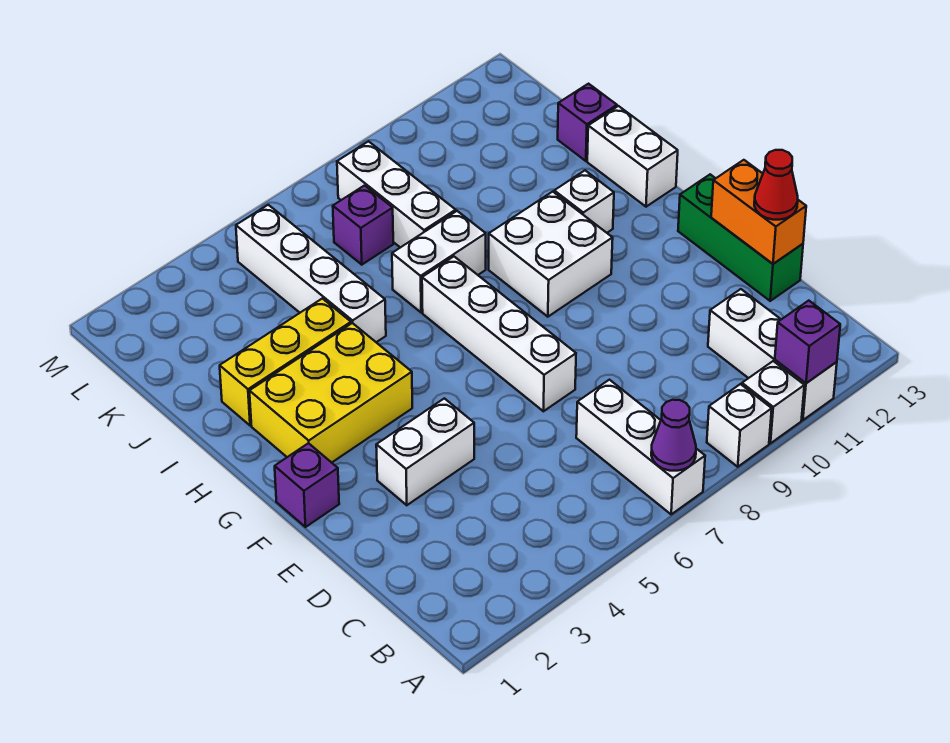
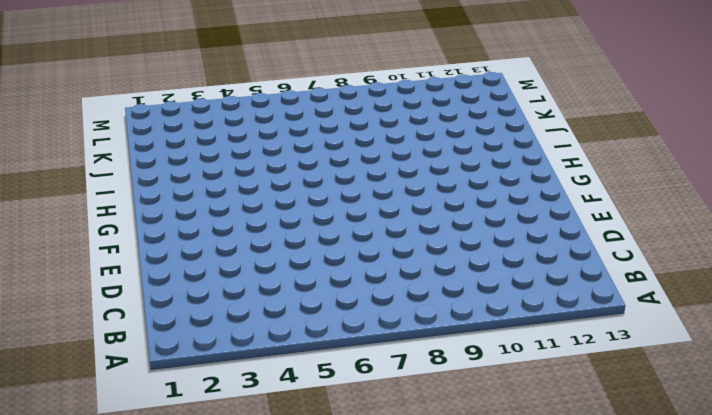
none -> white brick A7:C7 level 1
none -> white brick A9 level 1
none -> white brick A10 level 1

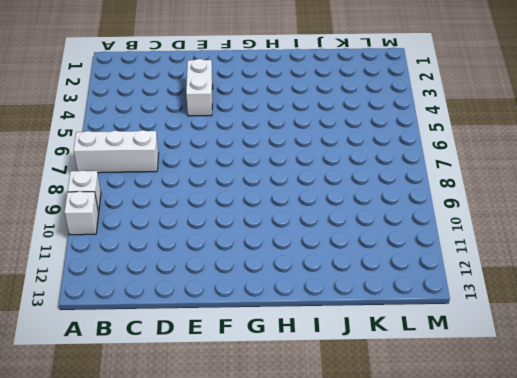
none -> white brick A11:C11 level 1
none -> green brick D13:F13 level 1
none -> white brick E7:H7 level 1

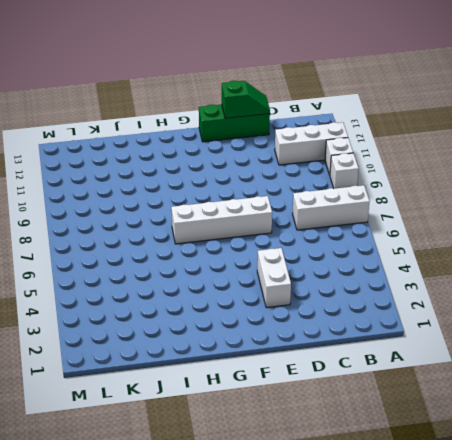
green slope D13:E13 level 2 top E -> orange brick D13:E13 level 2
none -> purple brick F1 level 1
none -> yellow brick G2:H4 level 1
none -> white brick G9:H10 level 1

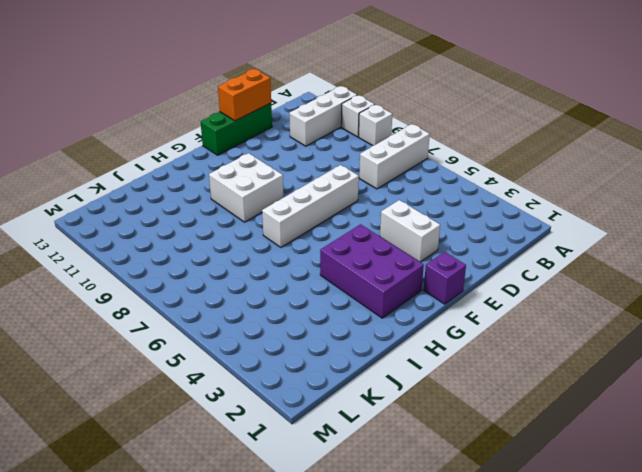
purple brick G2:H4 level 1 -> yellow brick G2:H4 level 1
none -> white brick H11 level 1
none -> white brick H13:I13 level 1
none -> yellow brick I2:I4 level 1

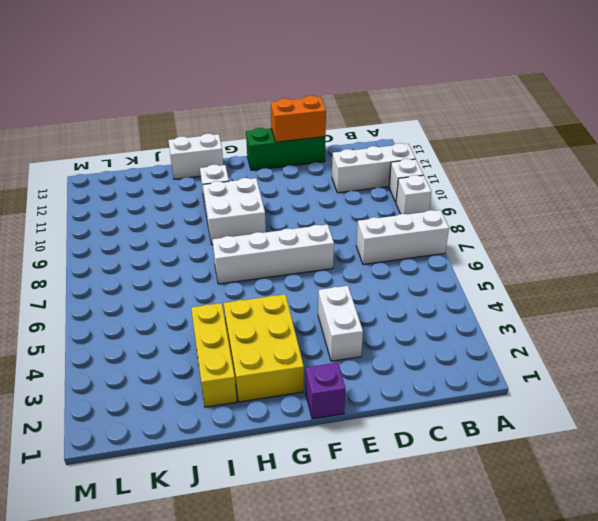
none -> white brick I5:L5 level 1
none -> white brick I7:I8 level 1
none -> white brick J8:L8 level 1

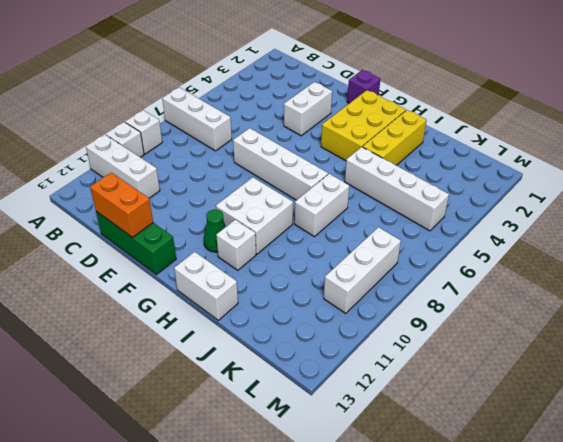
green cone G11 level 1 -> none
white brick L8:L10 level 1 -> white brick J8:L8 level 1
none -> purple brick J13 level 1
none -> purple brick K7 level 1
none -> purple cone A7 level 2

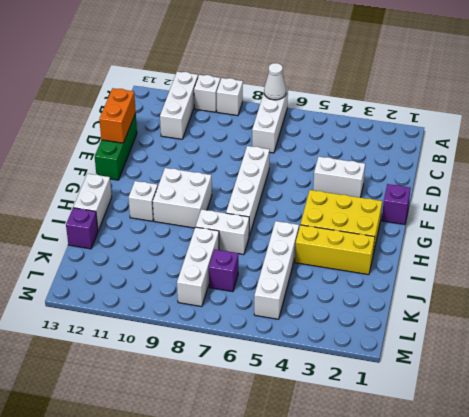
white cone A7 level 2 -> purple cone A7 level 2
none -> purple brick A11 level 2
none -> red cone D13 level 3

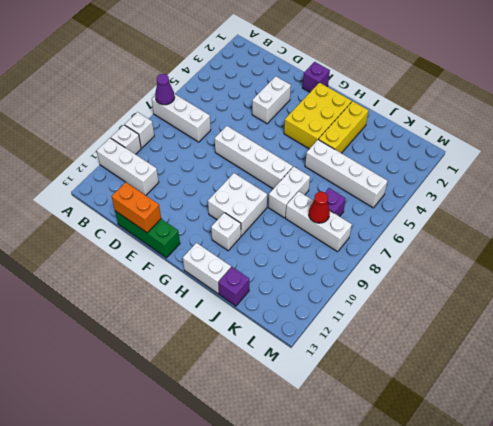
red cone K8 level 2 -> red cone D13 level 3
none -> purple brick A11 level 2

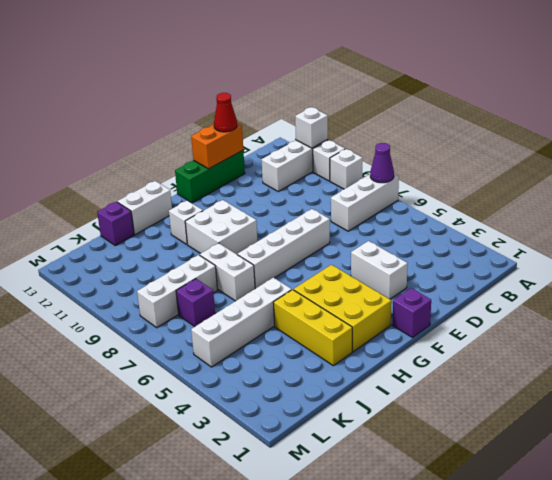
white brick A11 level 2 -> purple brick A11 level 2

